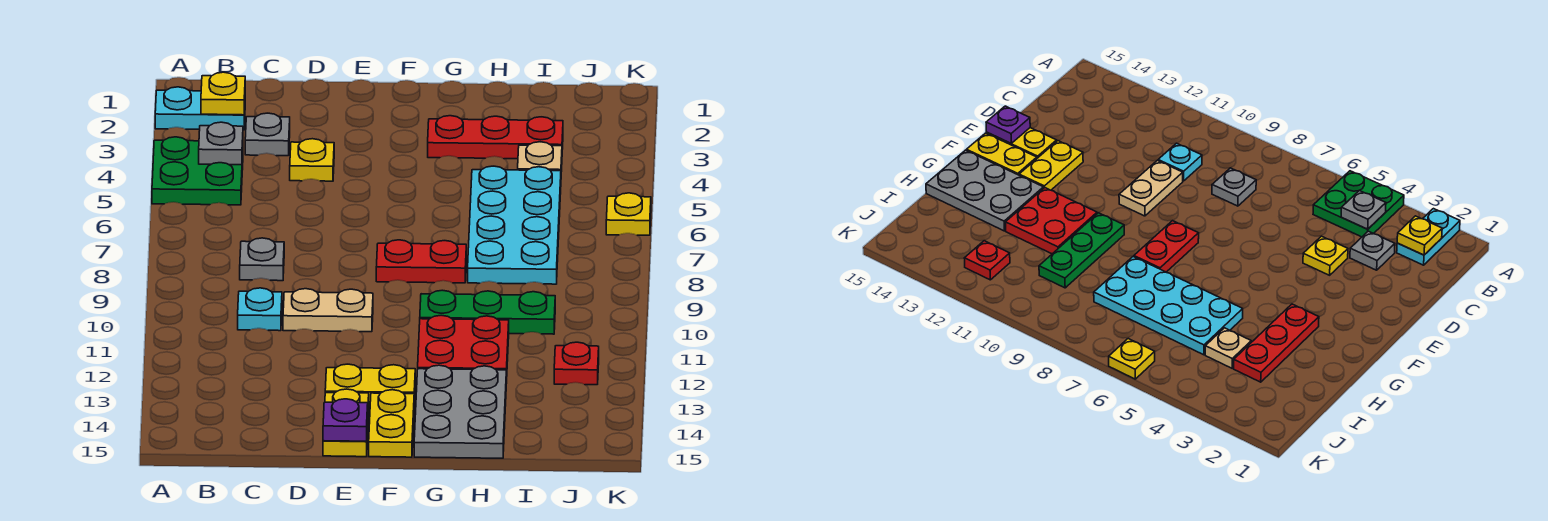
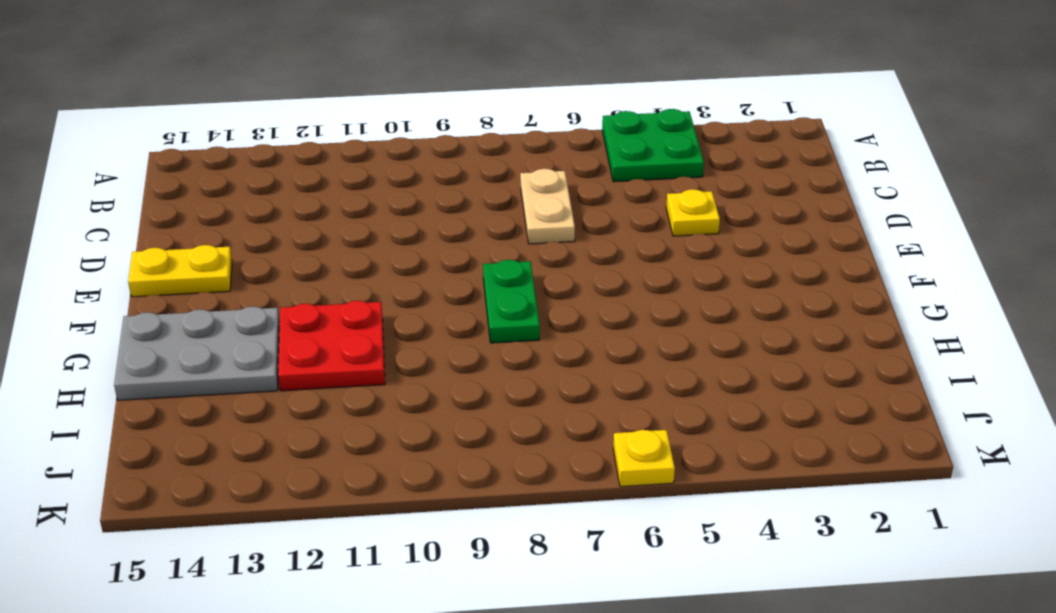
tan plate C7:D7 level 1 -> tan plate D10:E10 level 1
green plate F8:G8 level 1 -> red plate F8:G8 level 1
none -> cyan plate A2:B2 level 1
none -> grey plate C3 level 1
none -> grey plate C8 level 1

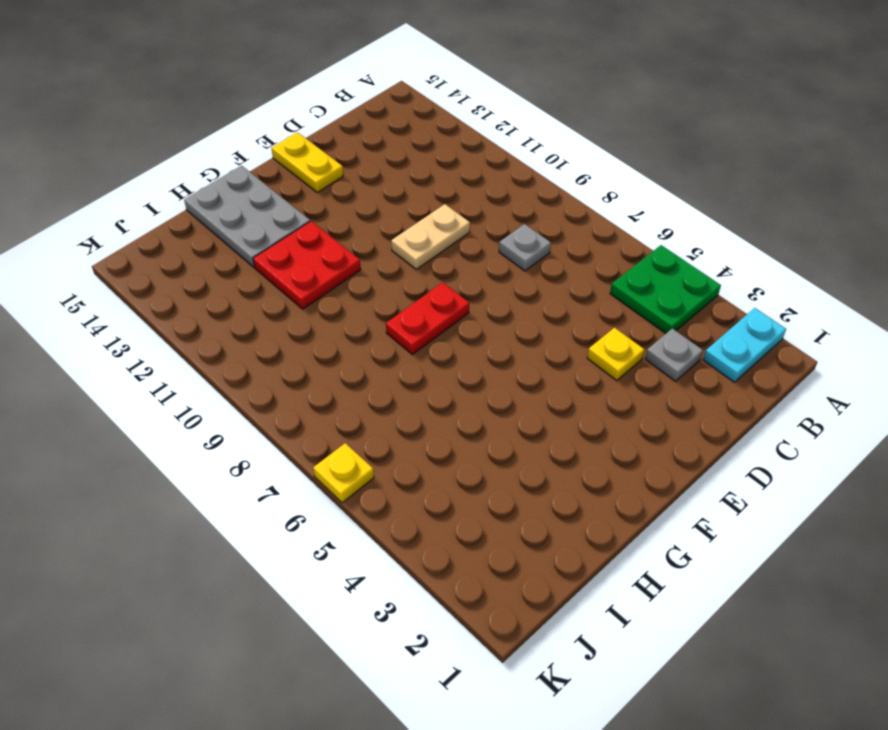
none -> cyan plate C10 level 1
none -> yellow plate E13:F13 level 1
none -> yellow plate F14:F15 level 1

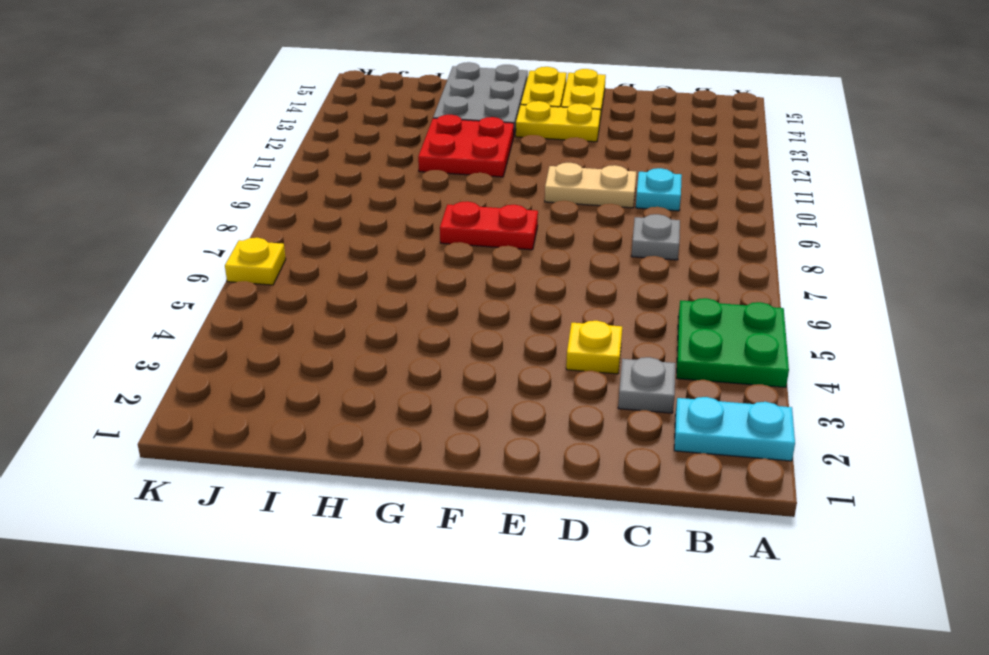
none -> red plate G3:I3 level 1
none -> green plate G10:I10 level 1
none -> cyan plate H5:I8 level 1

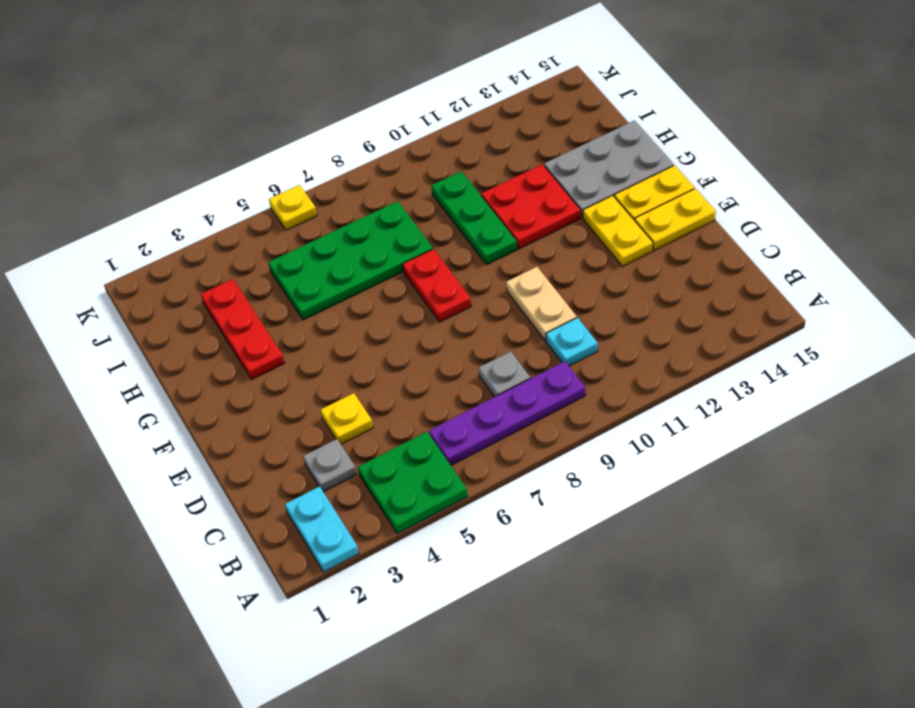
purple plate B6:B9 level 1 -> none
green plate H5:I8 level 1 -> cyan plate H5:I8 level 1
none -> tan plate I4 level 1
none -> red plate J12 level 1
none -> yellow plate B2 level 2

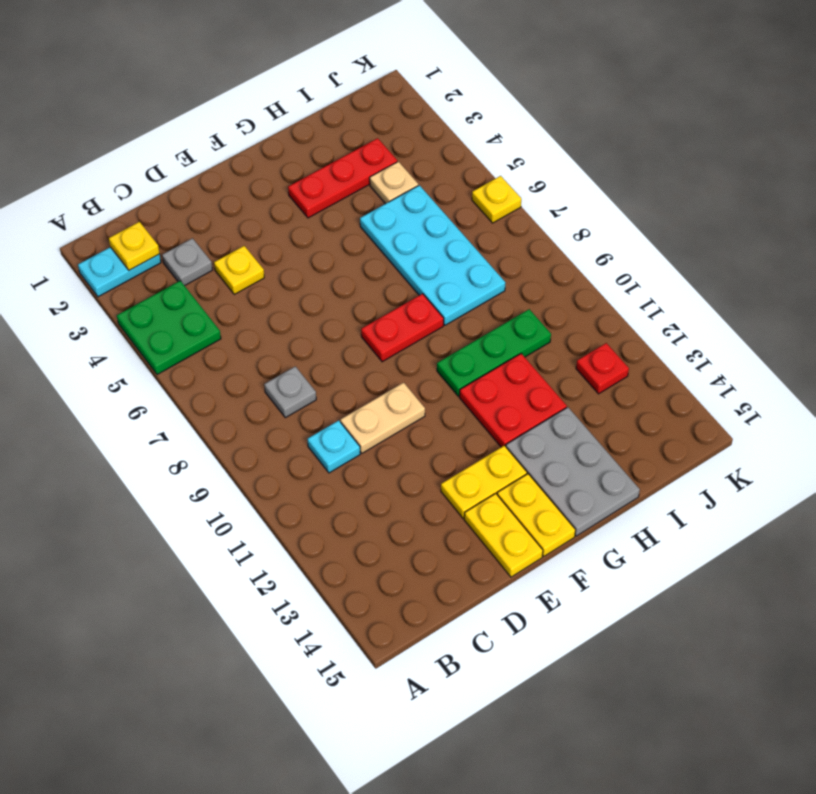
none -> grey plate B4 level 2
none -> purple plate E15 level 2

